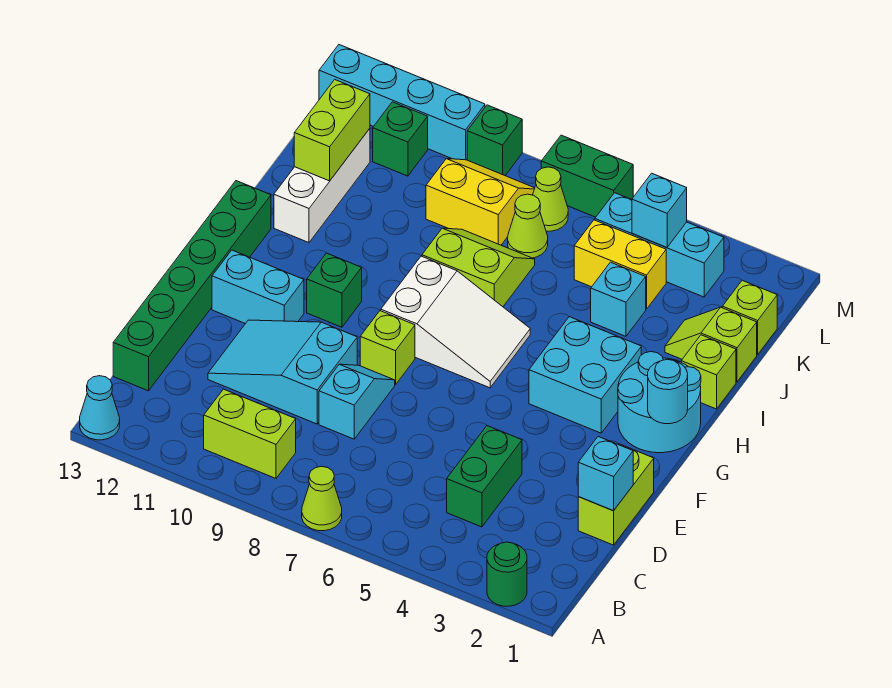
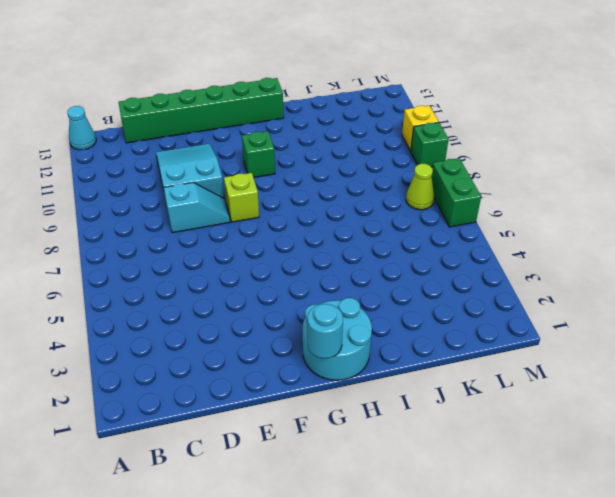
yellow brick M10 level 1 -> cyan brick M10:M13 level 1
none -> green round brick A2 level 1
none -> lime cone A7 level 1
none -> lime brick B9:B10 level 1
none -> green brick C4:D4 level 1

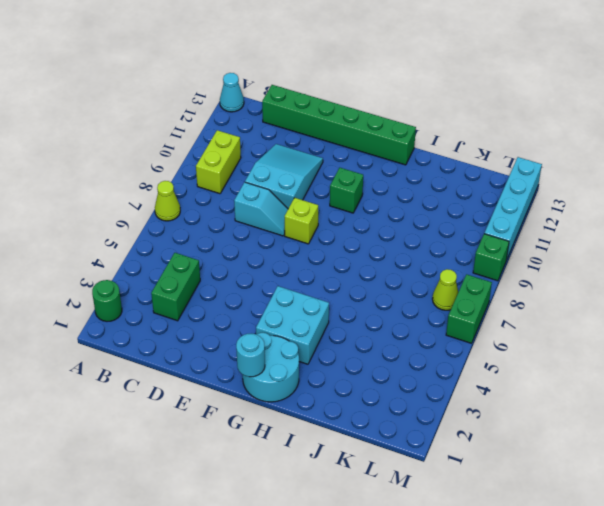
green brick C3:C4 level 1 -> green brick C4:D4 level 1
none -> lime brick D1:E1 level 1
none -> cyan brick F11:F12 level 1
none -> white slope G6:H8 level 1 top 8
none -> lime brick I1 level 1

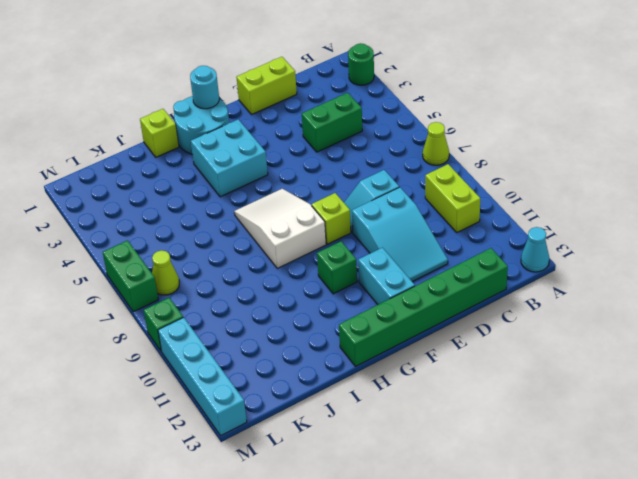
none -> lime slope I7:J8 level 1 top I
none -> white brick I12:K12 level 1
none -> lime slope J1:J2 level 1 top 1
none -> cyan brick J4 level 1

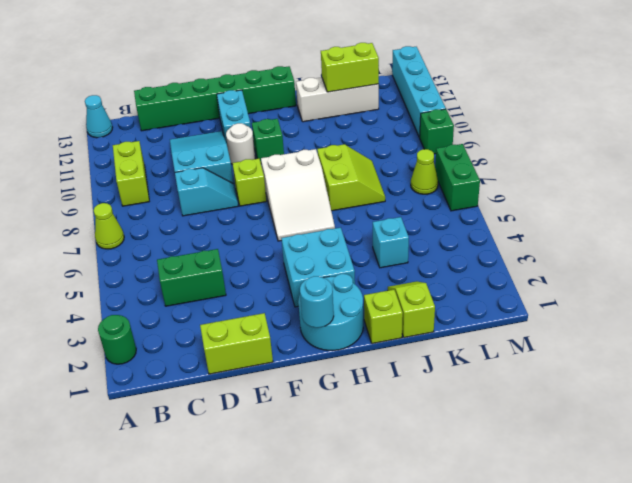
white round brick F10 level 1 -> none
none -> lime brick K1 level 1
none -> yellow brick K4:K5 level 1
none -> lime cone K7 level 1
none -> yellow slope K8:L9 level 1 top K

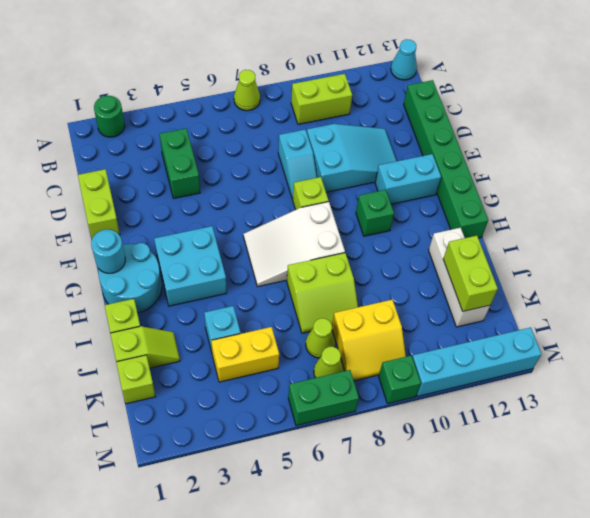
none -> cyan brick L3:L5 level 1
none -> green brick L11 level 1
none -> cyan brick D1 level 2
none -> cyan brick L4 level 2

